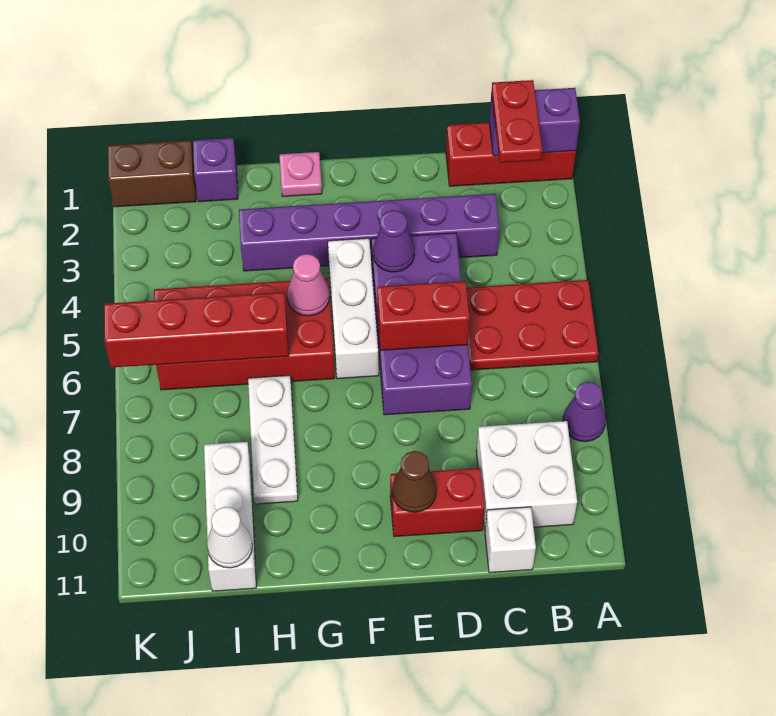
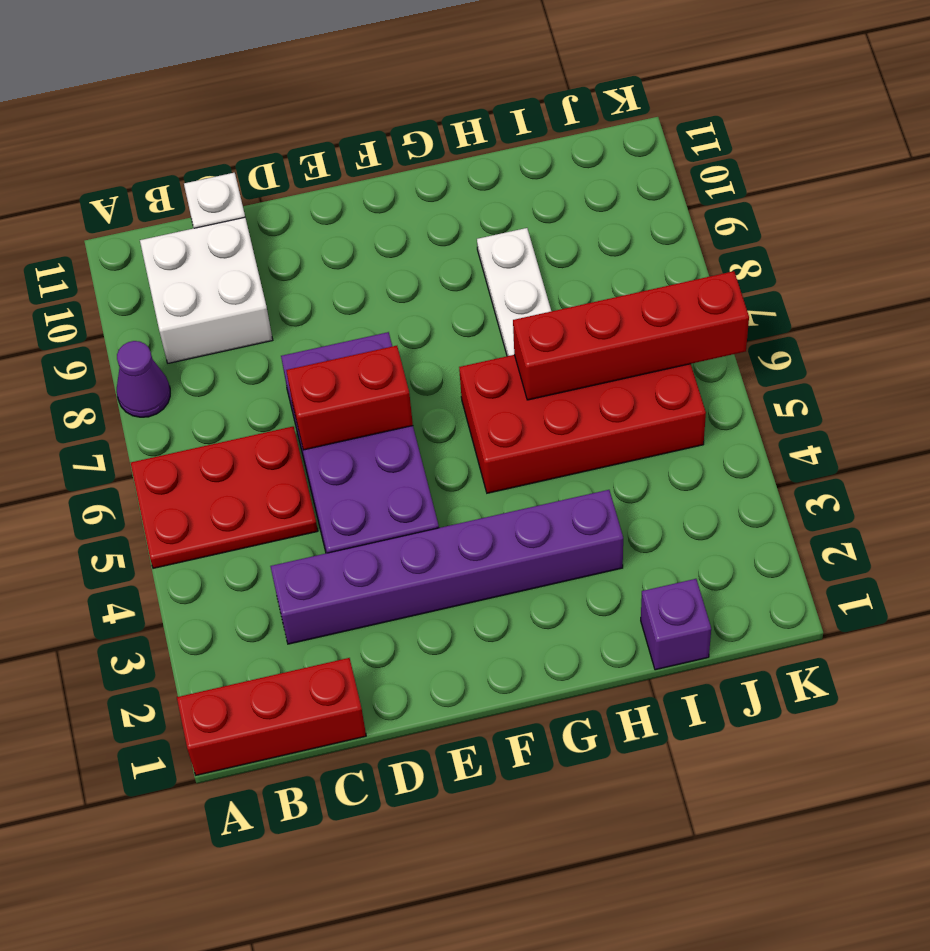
none -> red brick D10:E10 level 1
none -> white brick F4:F6 level 1
none -> pink plate G1 level 1

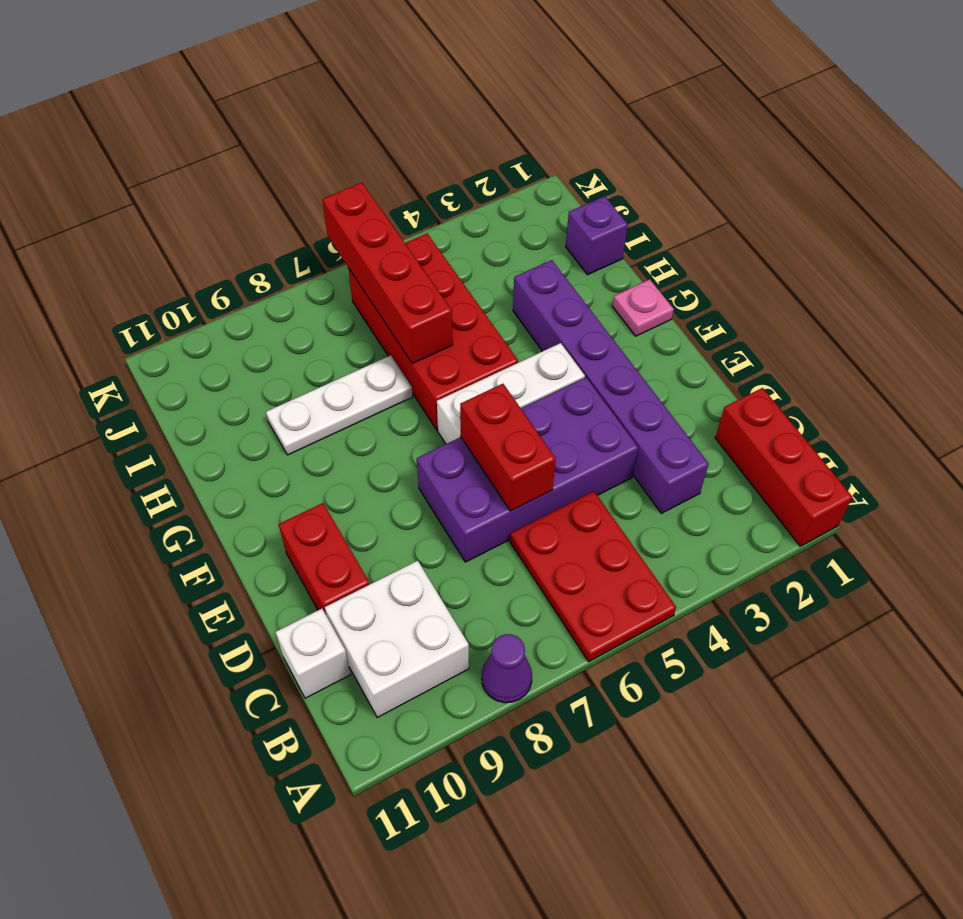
none -> white brick I9:I11 level 1
none -> brown brick J1:K1 level 1
none -> purple brick A1:B1 level 2

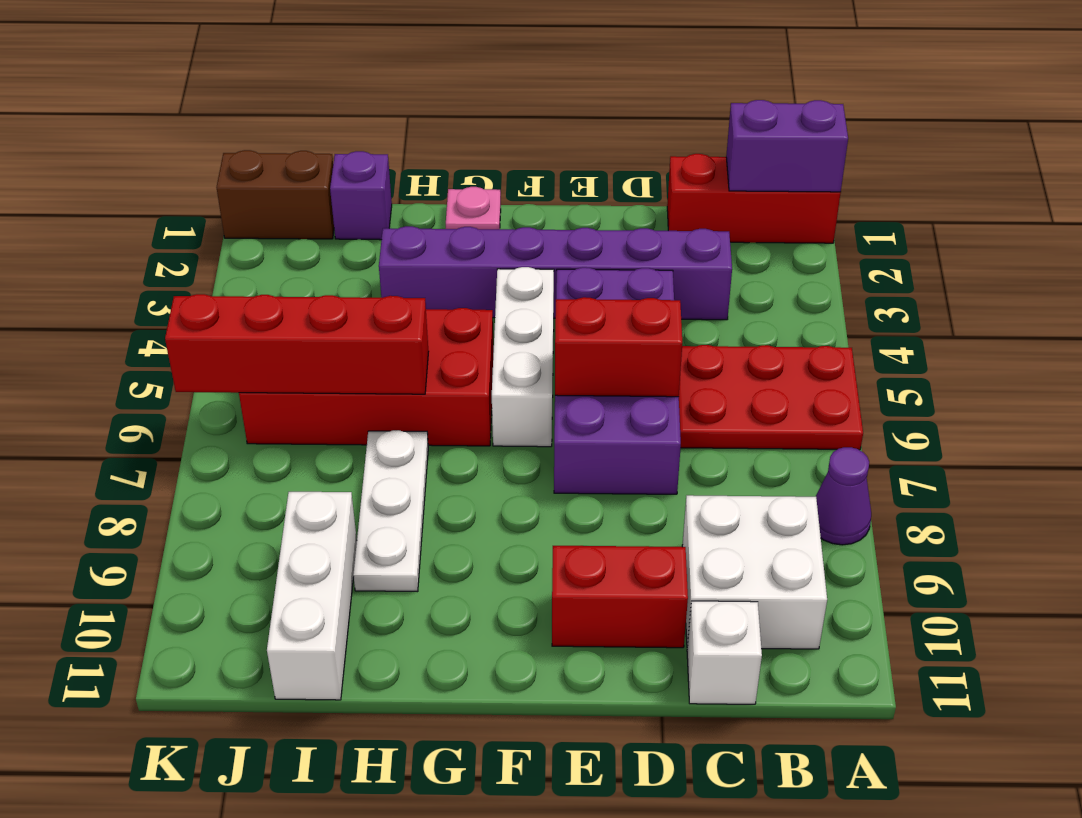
none -> purple cone E4 level 2
none -> brown cone E10 level 2
none -> pink cone G5 level 2

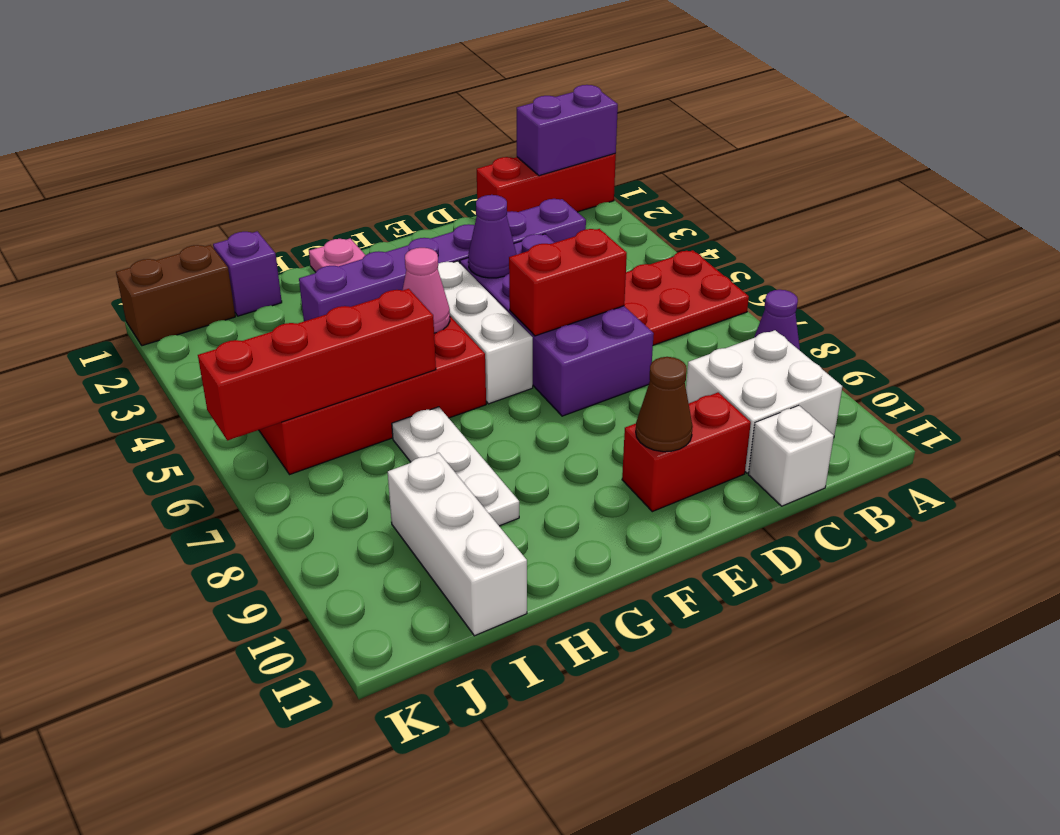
none -> white cone I11 level 2
none -> red plate B1:B2 level 3

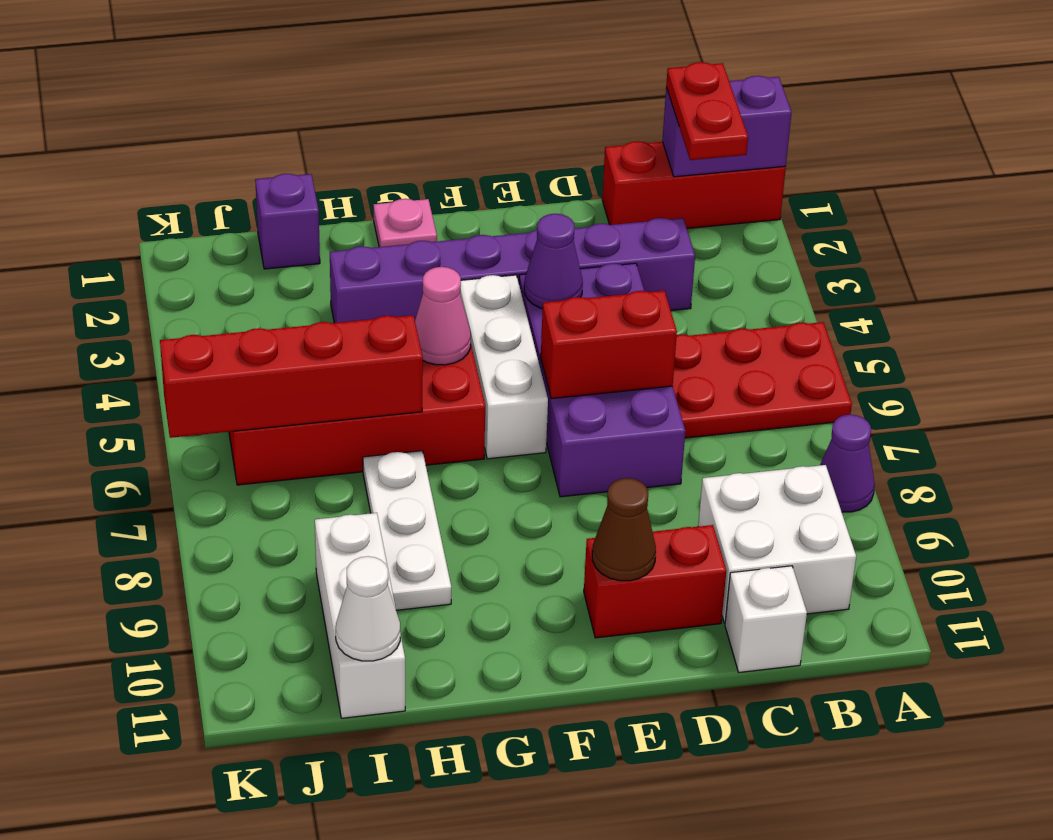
none -> brown brick J1:K1 level 1

